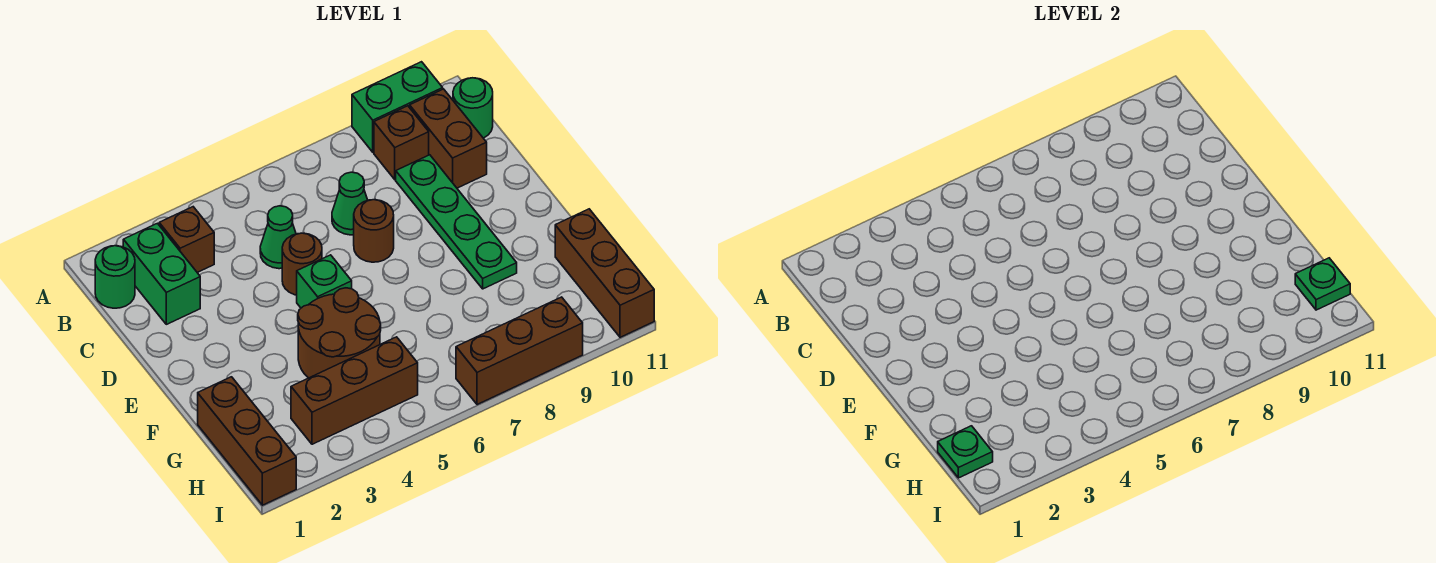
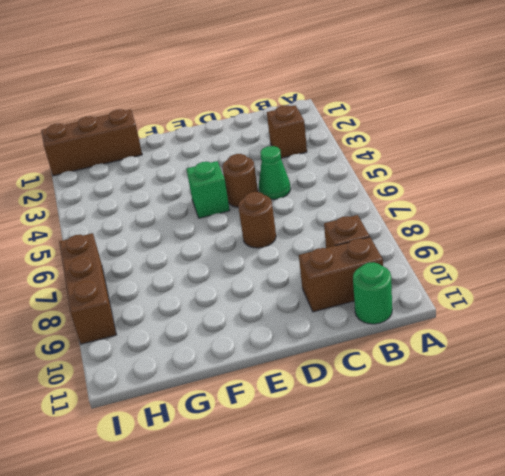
none -> green brick A9:A10 level 1
none -> green round brick B1 level 1
none -> green brick B2:C2 level 1

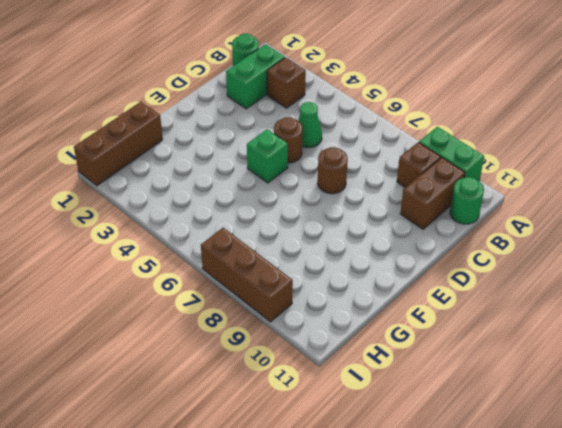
none -> green cone C7 level 1
none -> green plate C9:F9 level 1
none -> brown round brick F4:G5 level 1

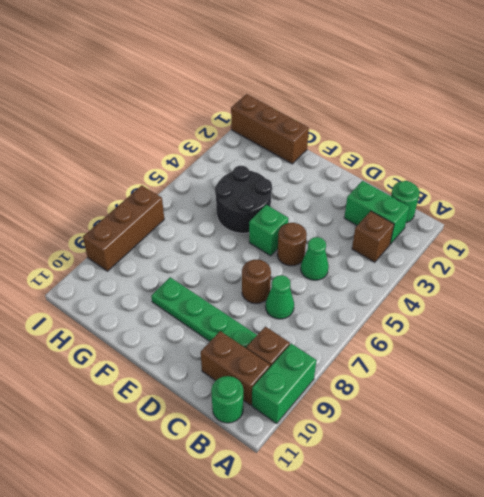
black round brick F4:G5 level 1 -> brown round brick F4:G5 level 1
none -> brown brick G11:I11 level 1
none -> brown brick H3:H5 level 1
none -> green plate H1 level 2

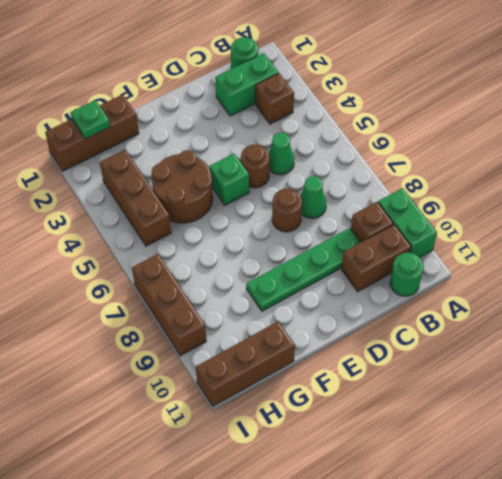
none -> green plate H11 level 2

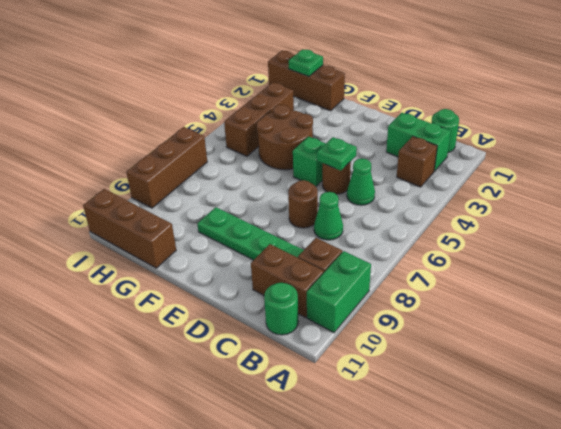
green plate D5 level 2 -> green plate H11 level 2

